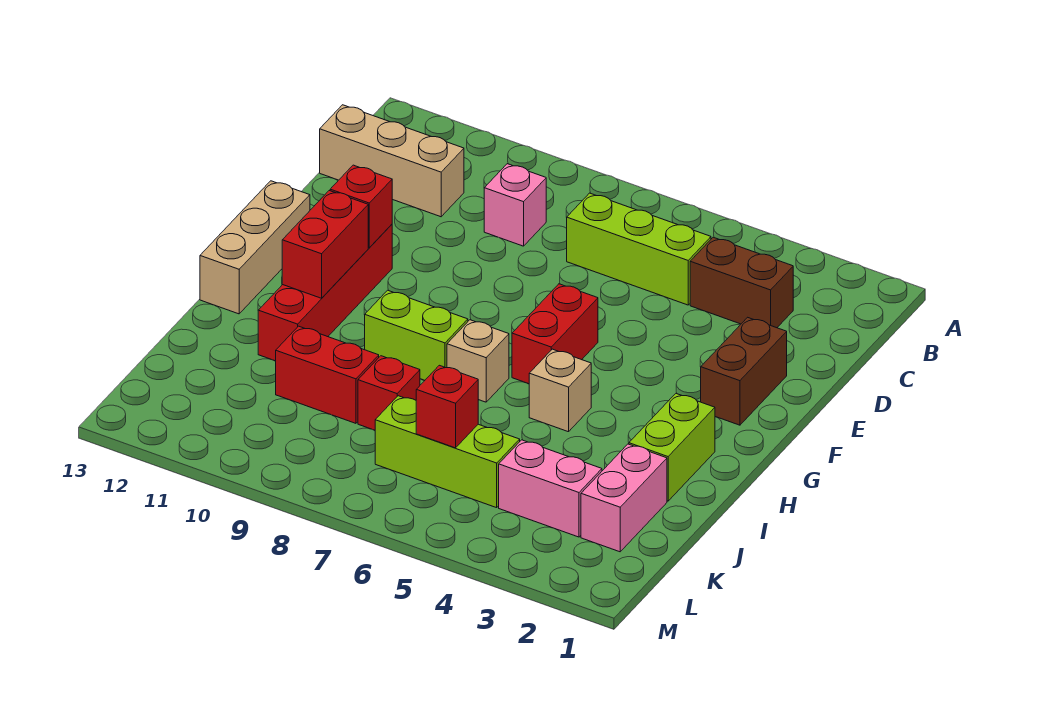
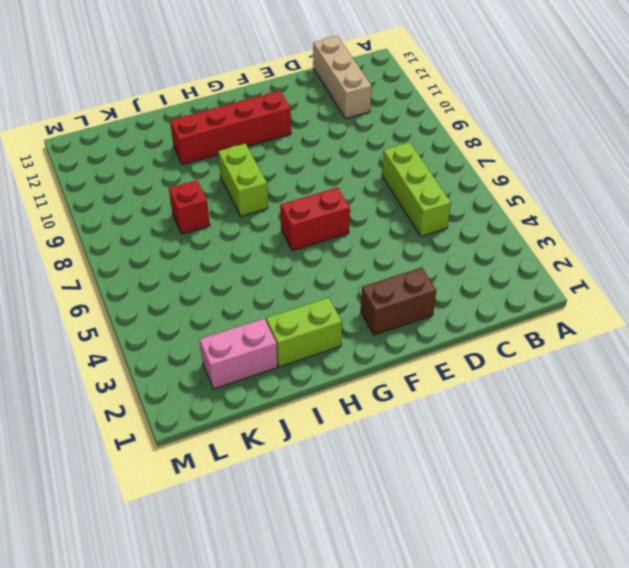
none -> brown brick C3:C4 level 1
none -> pink brick C9 level 1
none -> tan brick F13:H13 level 1

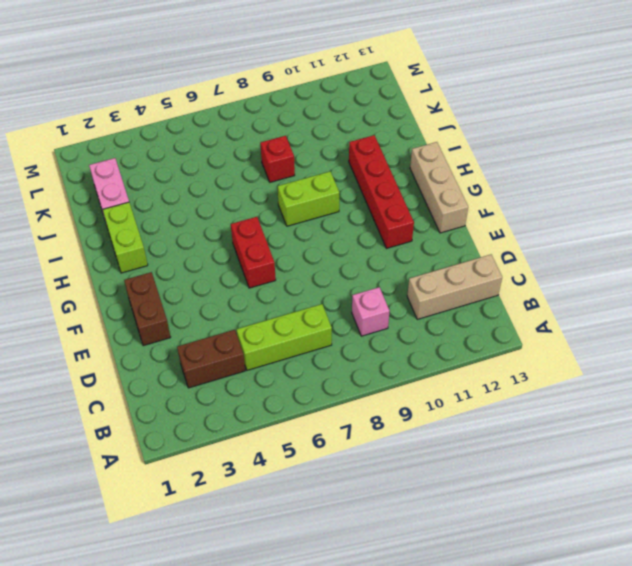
none -> tan brick H5 level 1
none -> tan brick H7 level 1
none -> red brick J9:J10 level 1

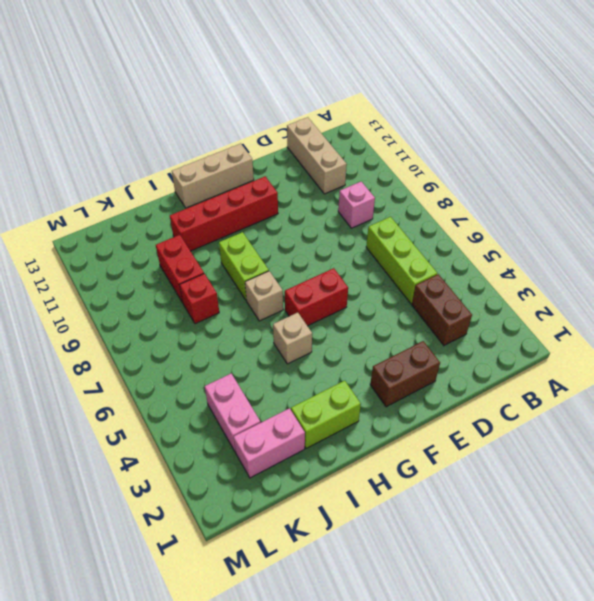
none -> lime brick K5:K7 level 1
none -> red brick F11 level 2
none -> red brick G11:H11 level 2

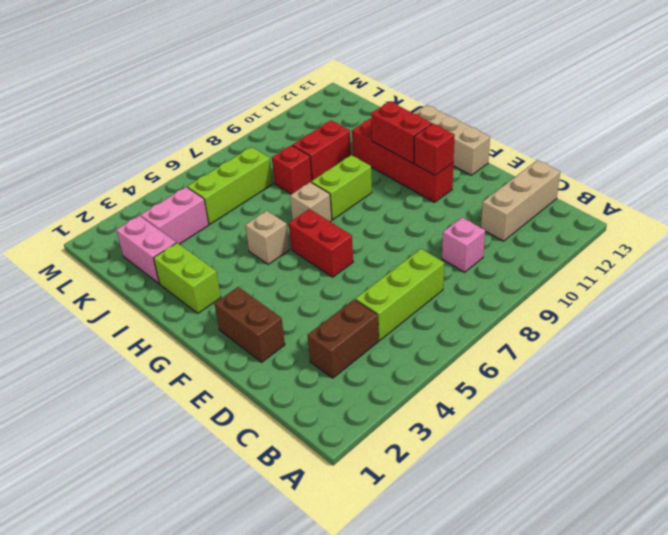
none -> red brick K6 level 2

